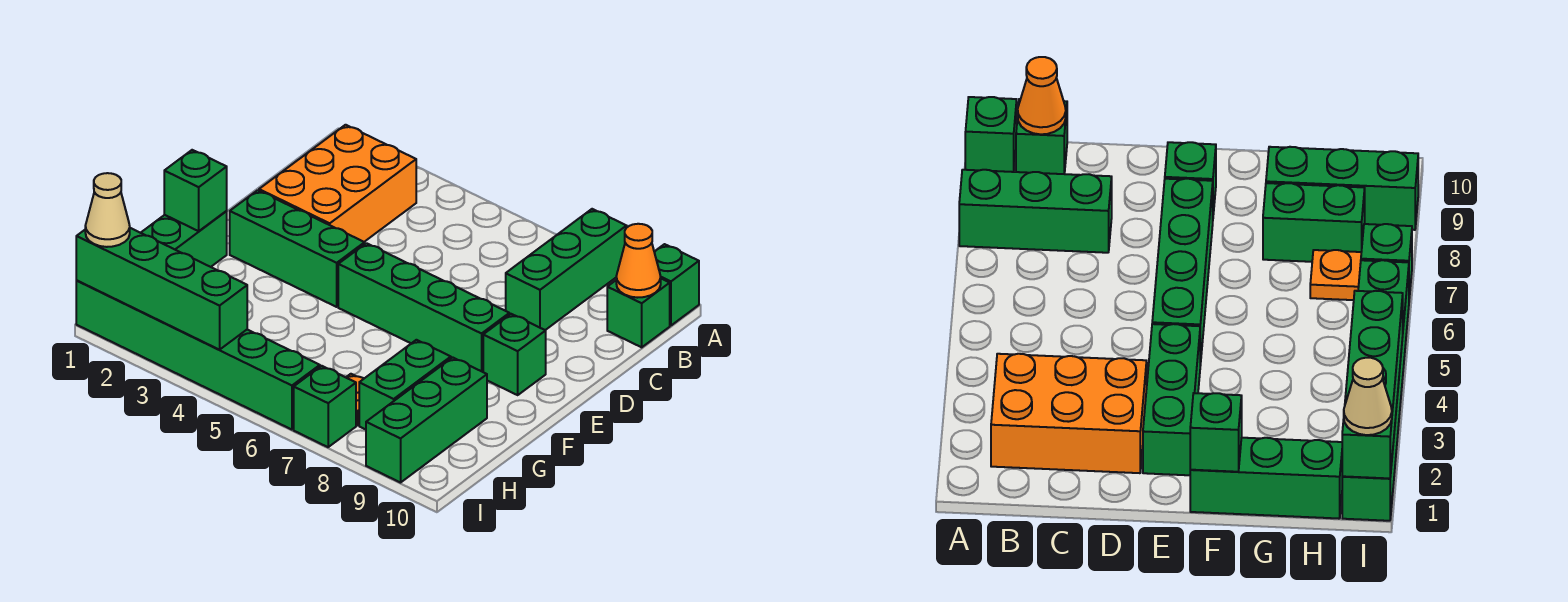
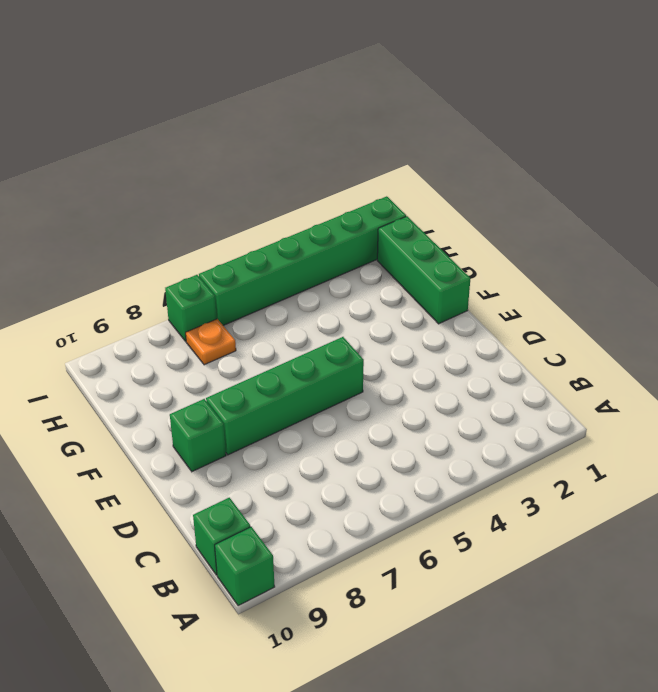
none -> green brick A8:C8 level 1
none -> orange brick B2:D3 level 1
none -> green brick E2:E4 level 1

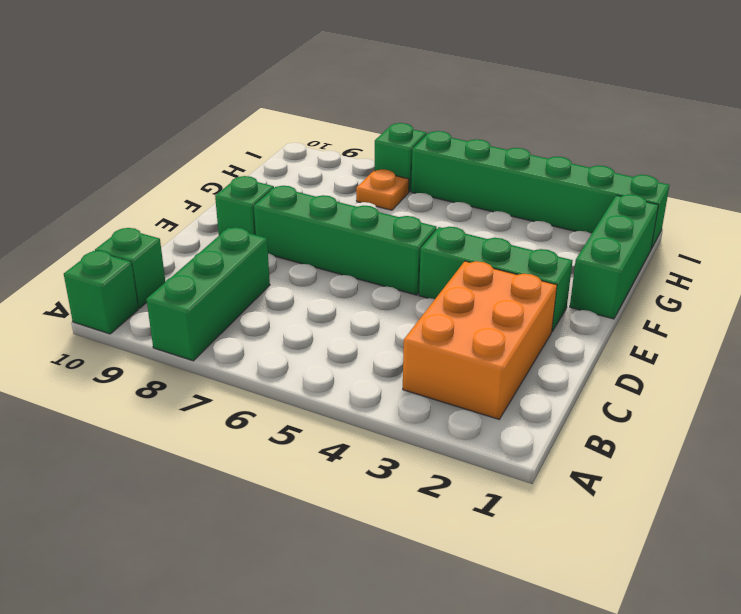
none -> green brick G8:H8 level 1
none -> green brick G9:I9 level 1
none -> orange cone B10 level 2

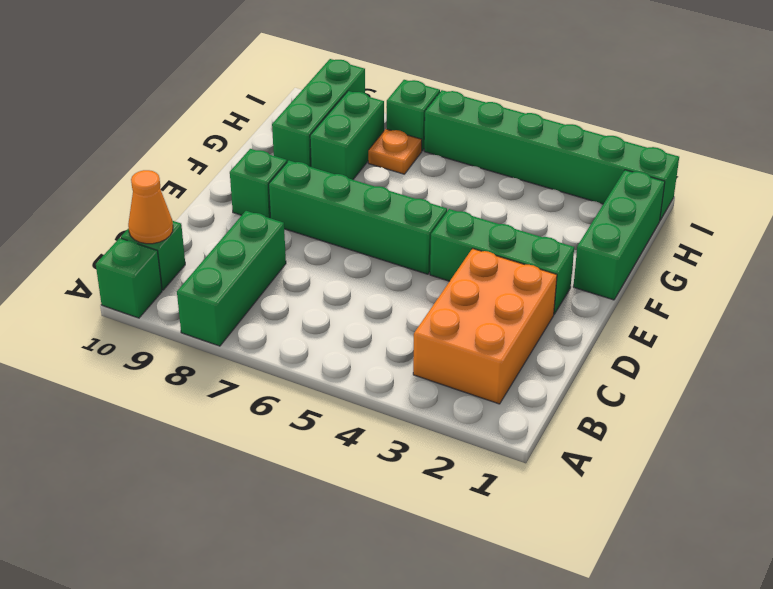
none -> green brick F1 level 2
none -> green brick I1:I4 level 2
none -> tan cone I1 level 3

